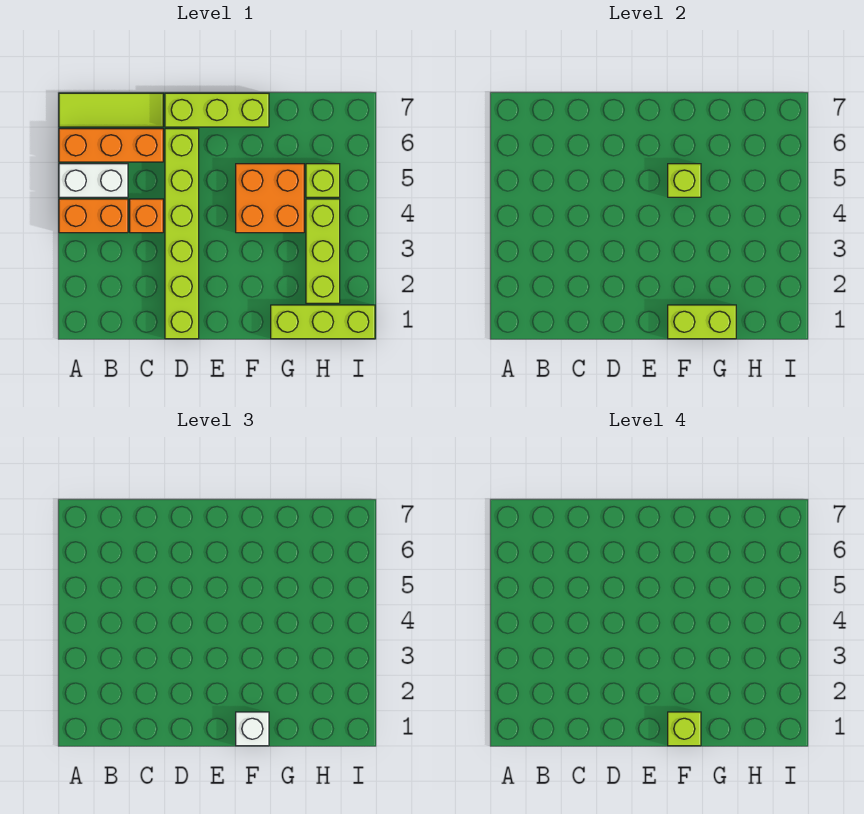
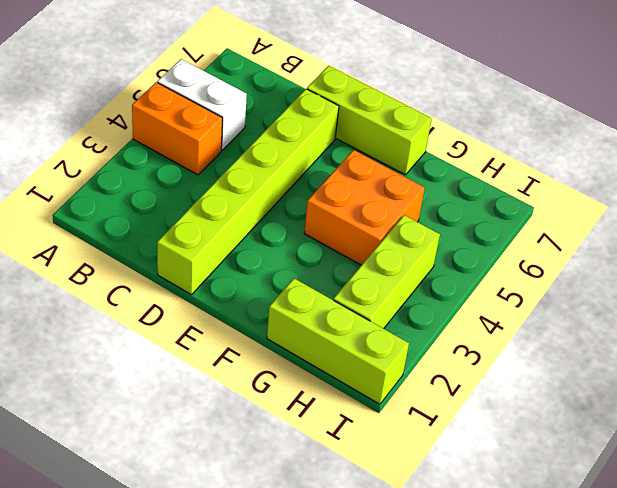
none -> orange brick A6:C6 level 1
none -> lime tile A7:C7 level 1
none -> orange brick C4 level 1

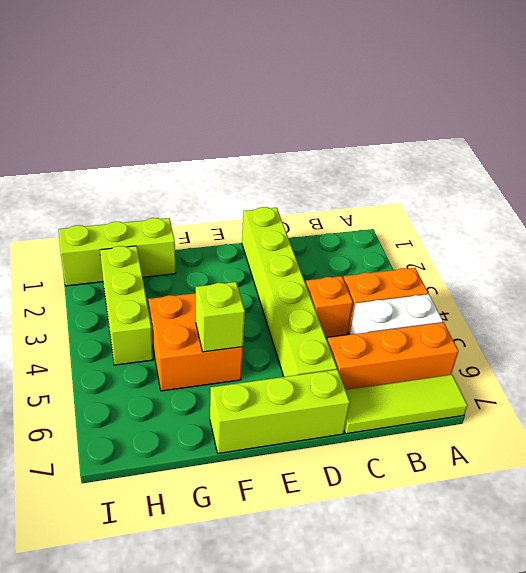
none -> lime brick H5 level 1
none -> lime brick F1:G1 level 2
none -> white brick F1 level 3

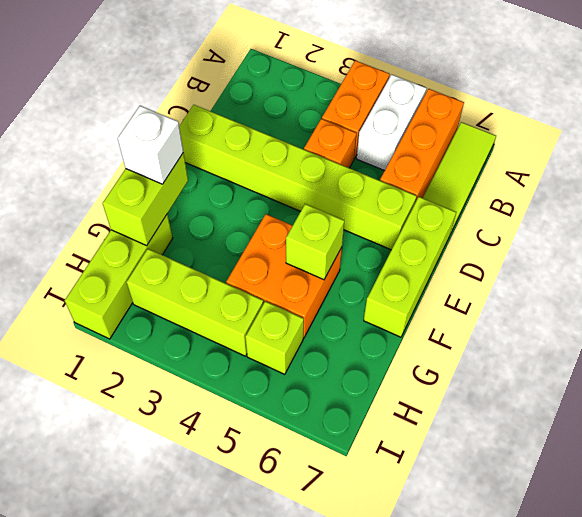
none -> lime brick F1 level 4

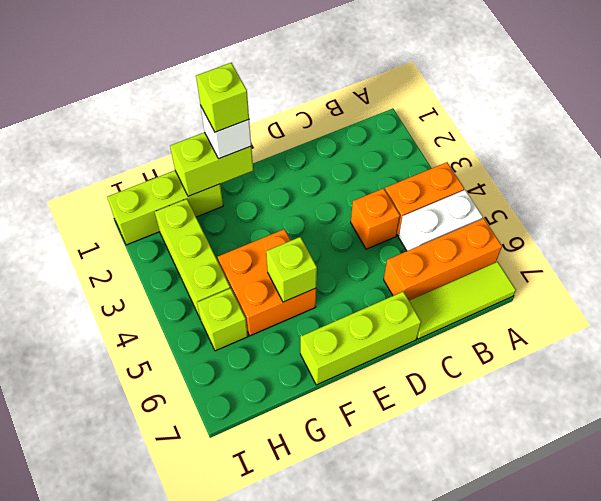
none -> lime brick D1:D6 level 1

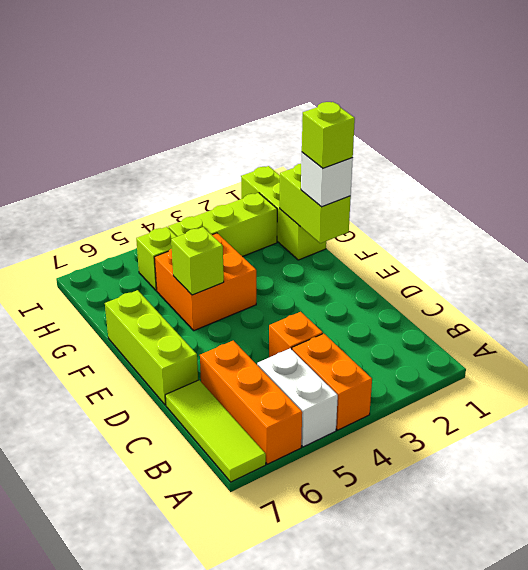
none -> lime brick D1:D6 level 1

